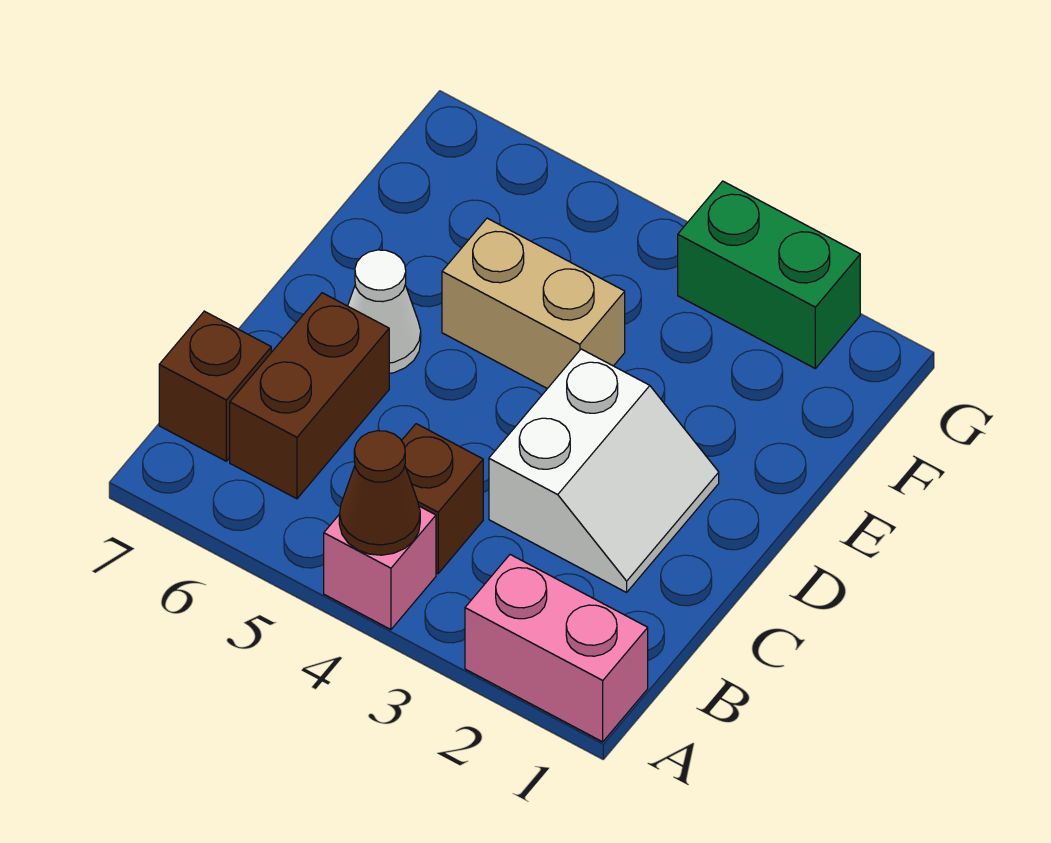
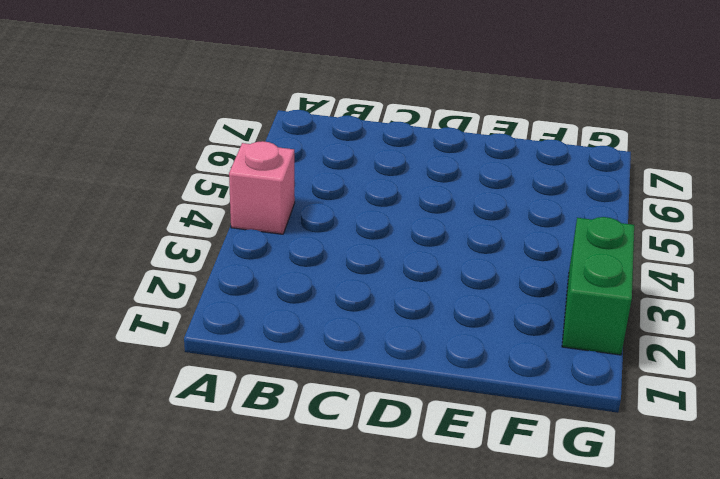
none -> pink brick A1:A2 level 1
none -> brown brick B4 level 1

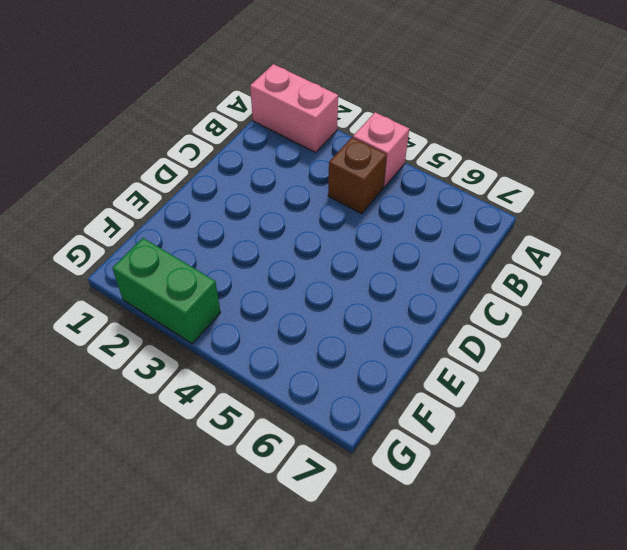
none -> brown brick B6:C6 level 1
none -> brown brick B7 level 1

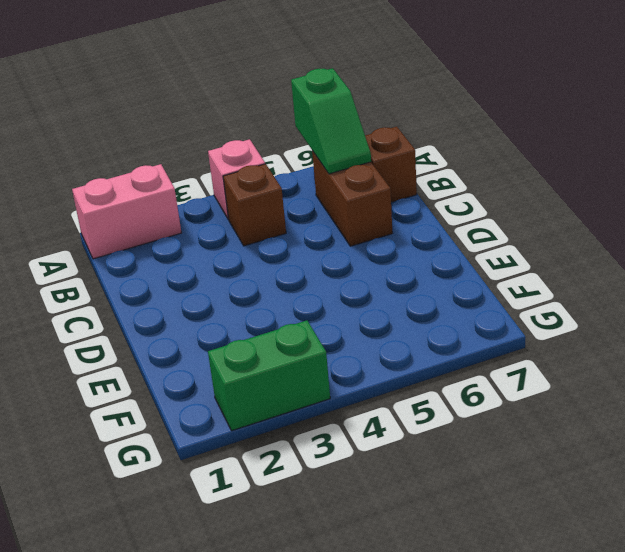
green slope A6:B6 level 2 top A -> none
none -> white slope C2:D3 level 1 top 3
none -> white cone D6 level 1

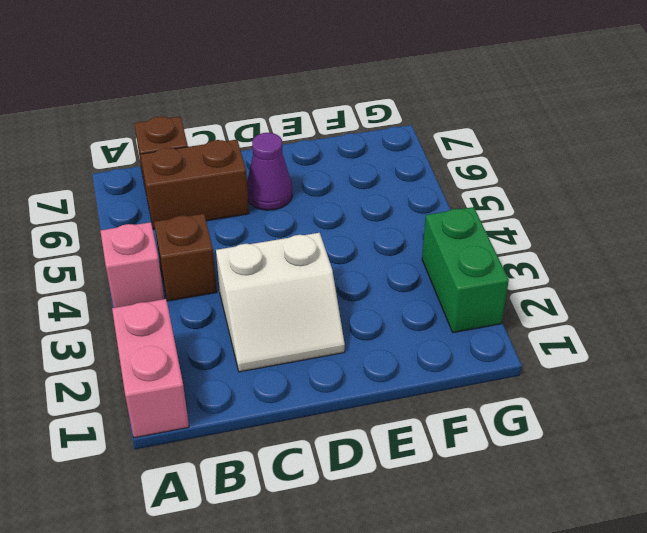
purple cone D6 level 1 -> white cone D6 level 1
none -> tan brick E4:E5 level 1
none -> brown cone A4 level 2

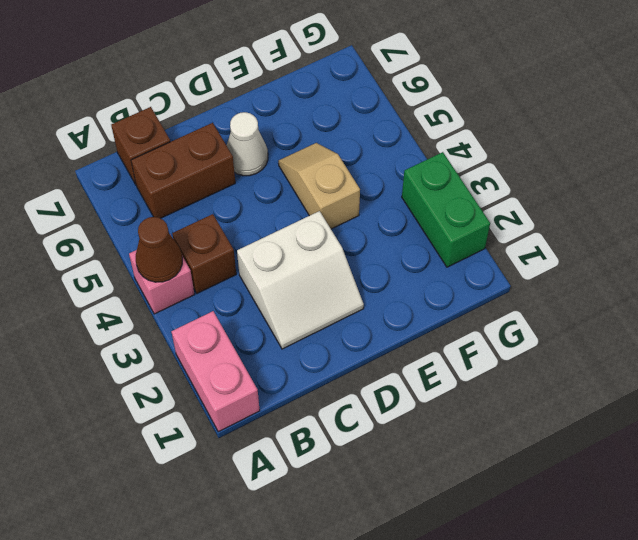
tan slope E4:E5 level 1 top 4 -> tan brick E4:E5 level 1

